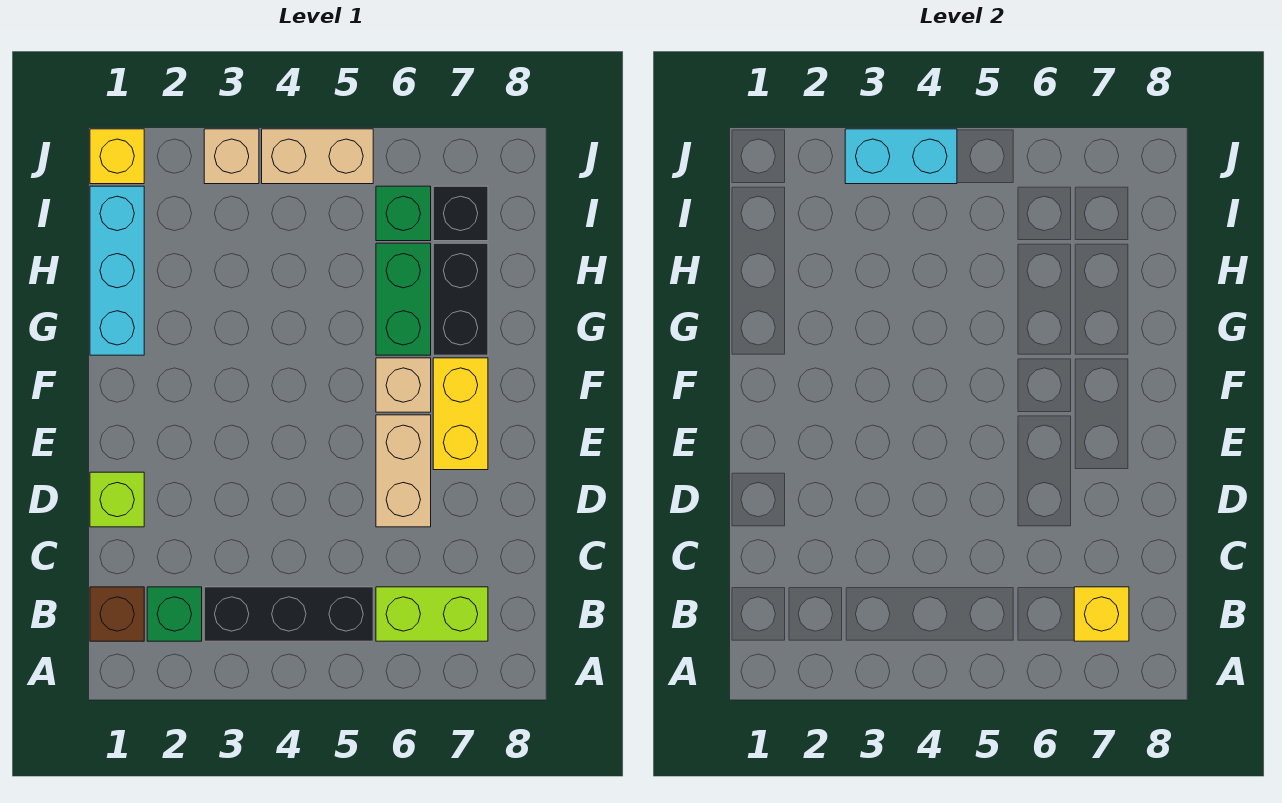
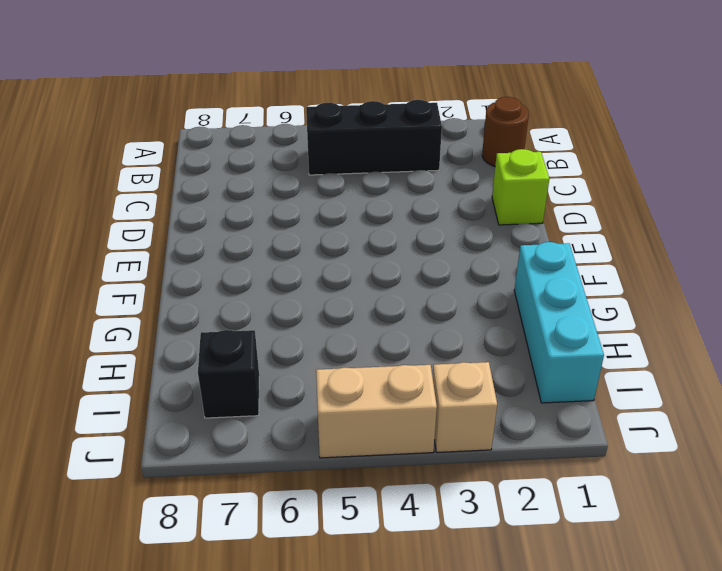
brown round brick B1 level 1 -> brown brick B1 level 1
none -> green brick B2 level 1
none -> lime brick B6:B7 level 1
none -> tan brick D6:E6 level 1

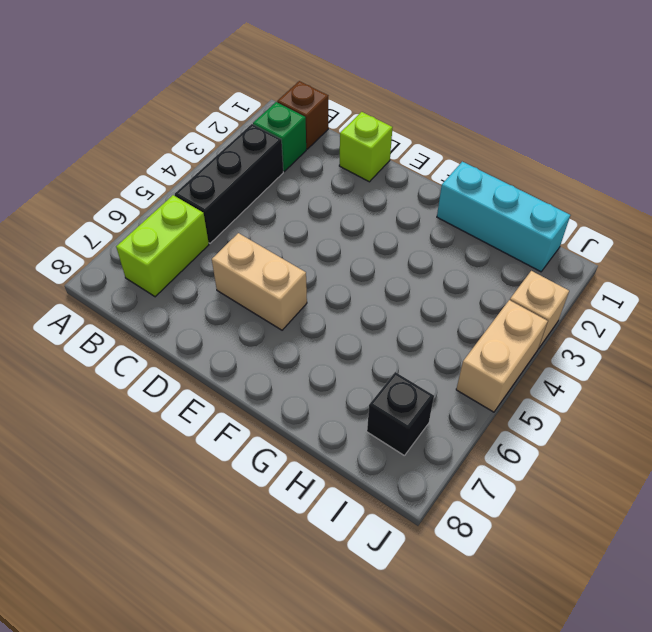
none -> yellow brick E7:F7 level 1
none -> tan brick F6 level 1
none -> green brick G6:H6 level 1

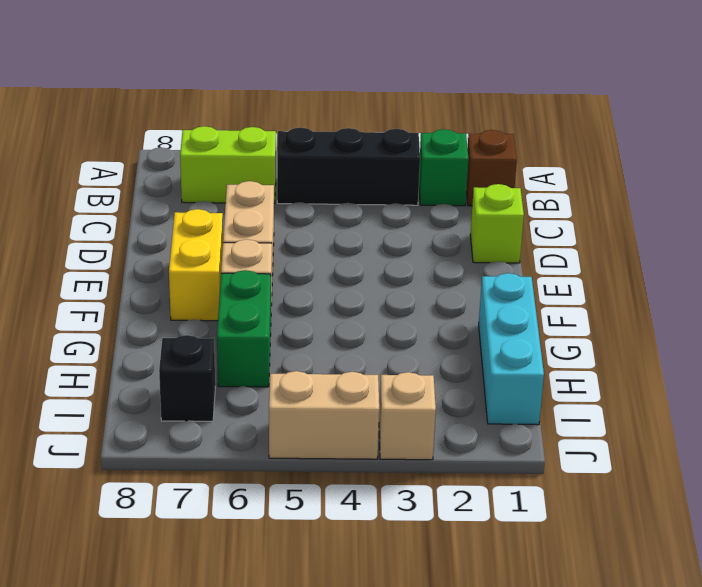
none -> black brick G7:H7 level 1
none -> green brick I6 level 1
none -> yellow brick J1 level 1

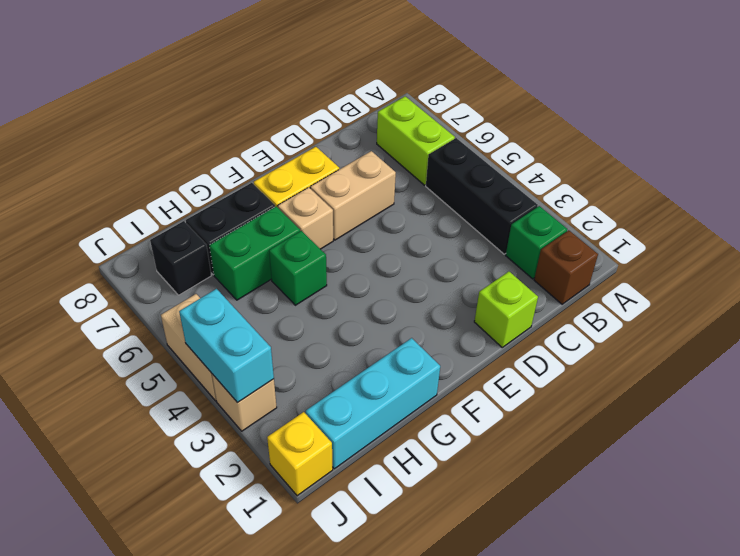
green brick G5 level 1 -> green brick I6 level 1
none -> yellow brick B7 level 2

